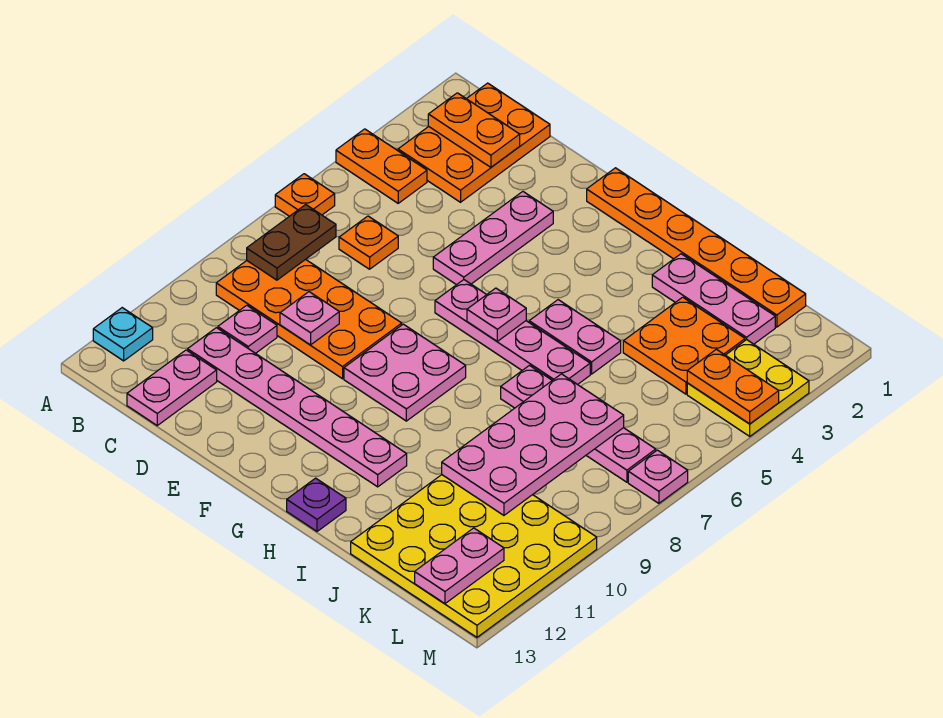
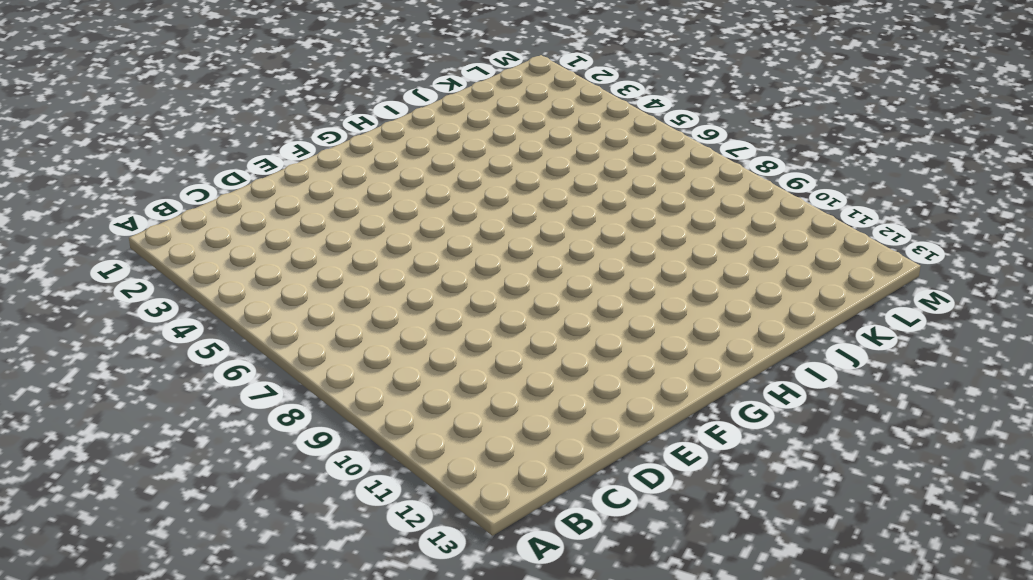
none -> orange plate A4:B4 level 1
none -> orange plate A6 level 1
none -> cyan plate A12 level 1

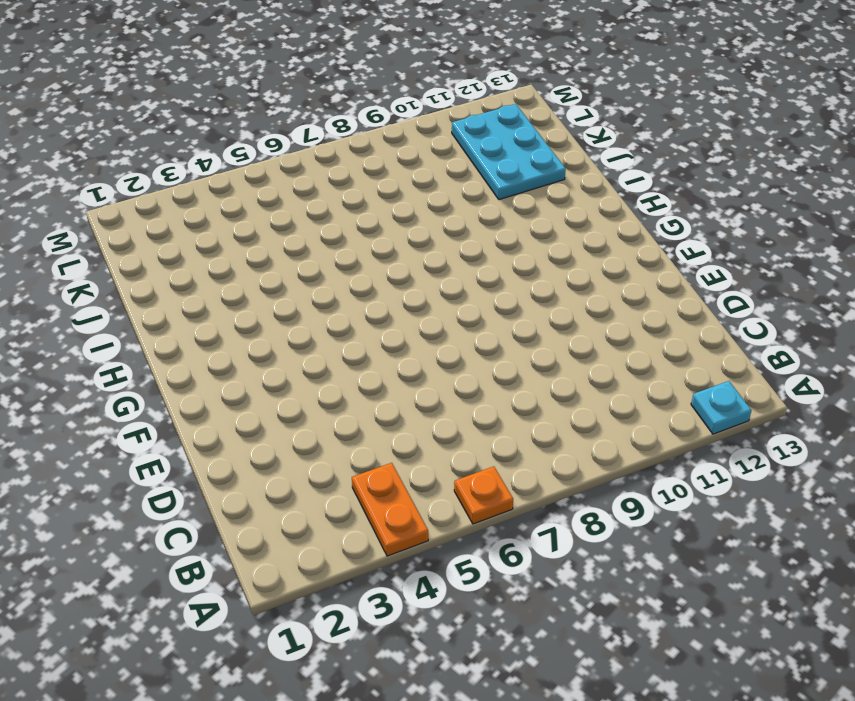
cyan plate J11:L12 level 1 -> yellow plate J10:M13 level 1
none -> orange plate B1:C3 level 1
none -> orange plate B8:E9 level 1
none -> orange plate C6 level 1

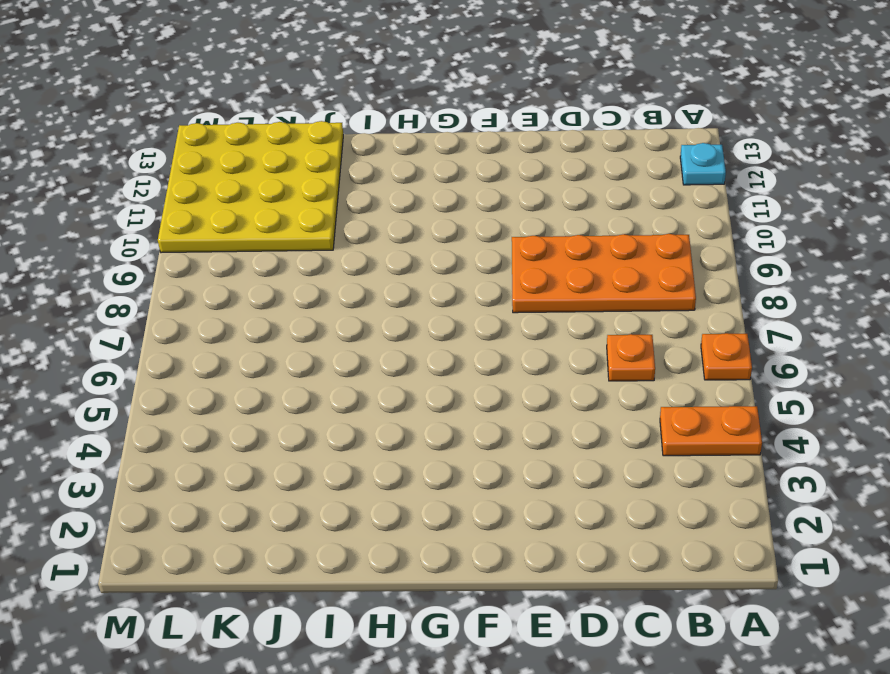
none -> orange plate B1:C3 level 1
none -> pink plate C10 level 1
none -> pink plate C11:H11 level 1

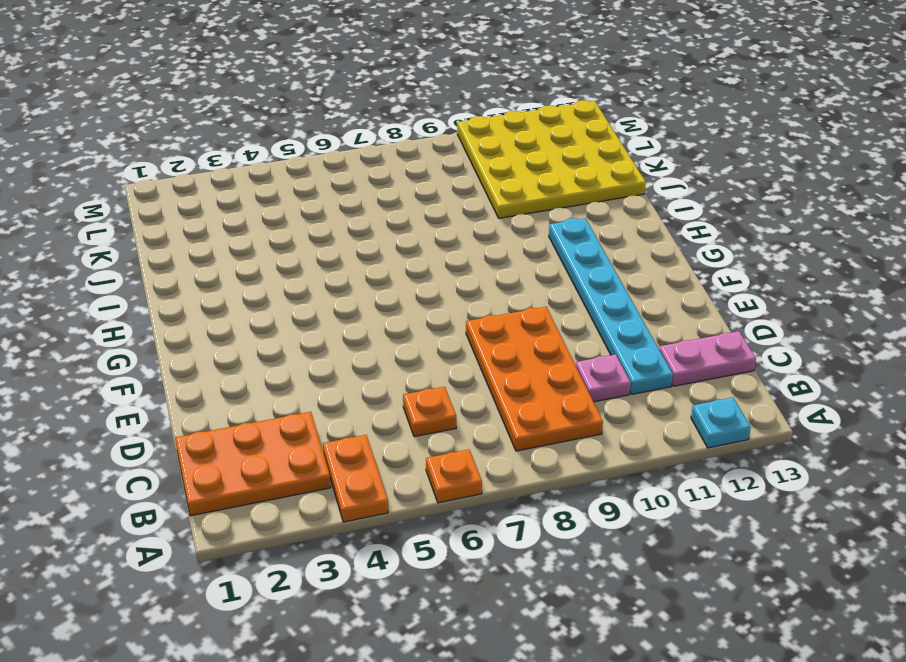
cyan plate C11:H11 level 1 -> pink plate C11:H11 level 1
none -> pink plate E3:E5 level 1
none -> orange plate F1:K1 level 1
none -> pink plate F6:I6 level 1

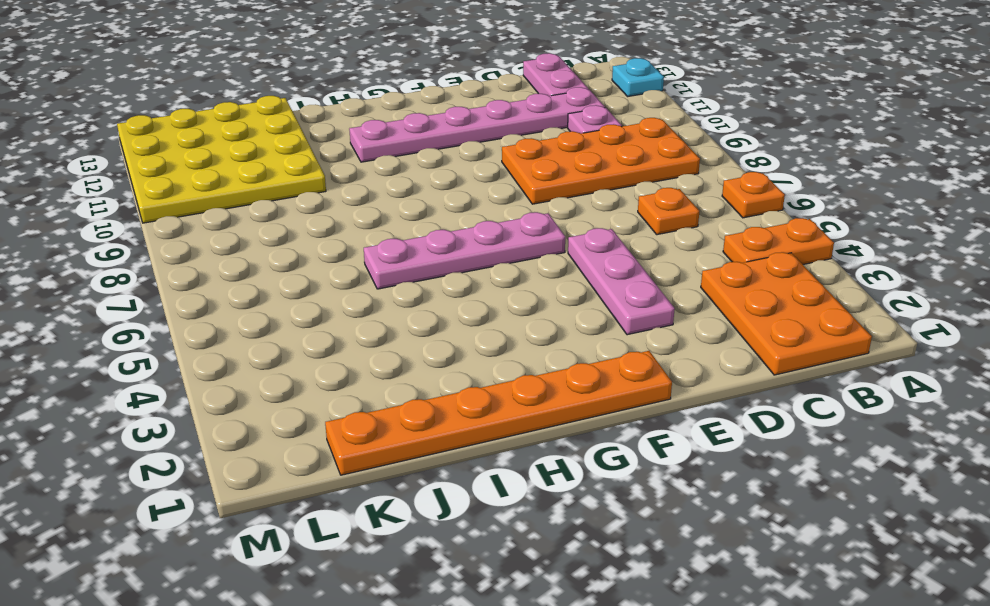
none -> pink plate F8:G9 level 1
none -> pink plate H5:I5 level 1
none -> purple plate H13 level 1

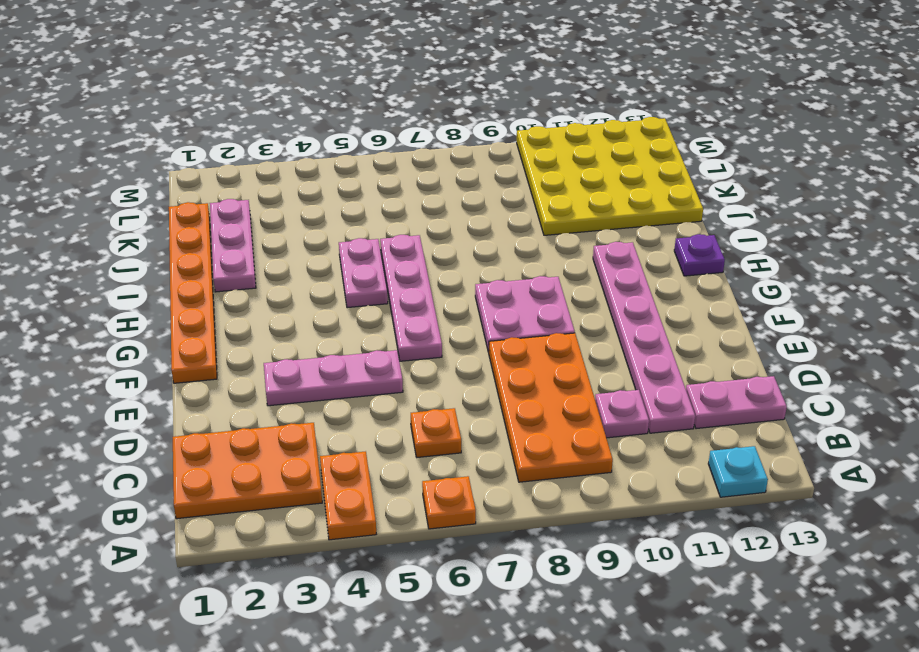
none -> pink plate I7:L7 level 1
none -> orange plate J3:K4 level 1
none -> yellow plate L3:M4 level 1

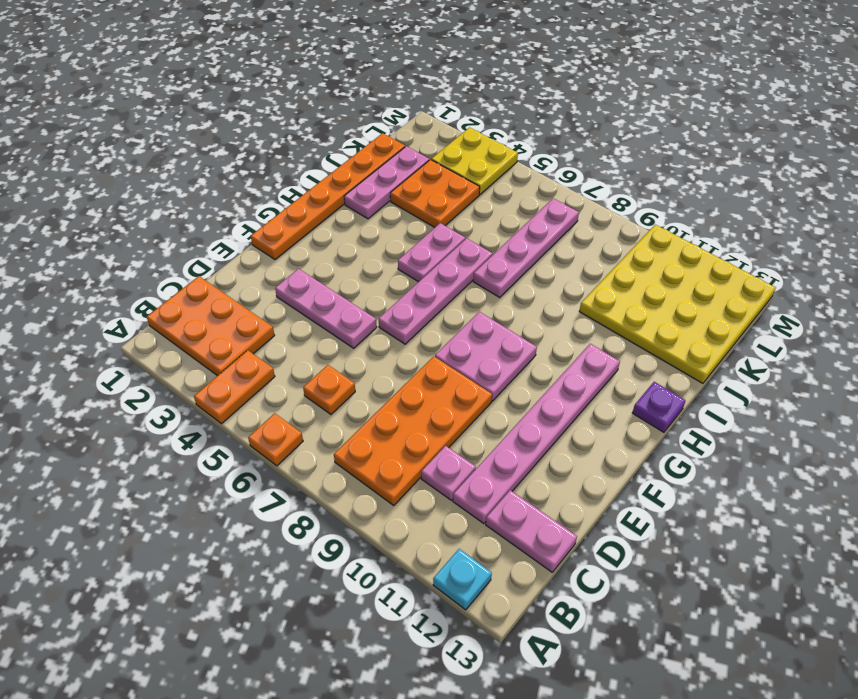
none -> pink plate M7 level 1
none -> orange plate B2:C2 level 2
none -> brown plate B7:B8 level 2

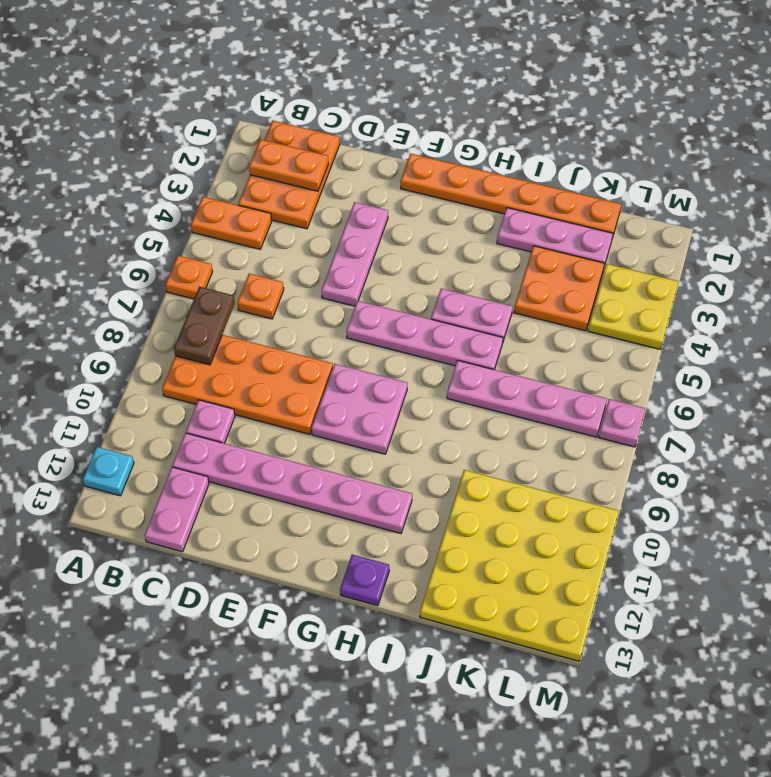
none -> pink plate D9 level 2
none -> pink plate G6 level 2
none -> pink plate J7:K10 level 2

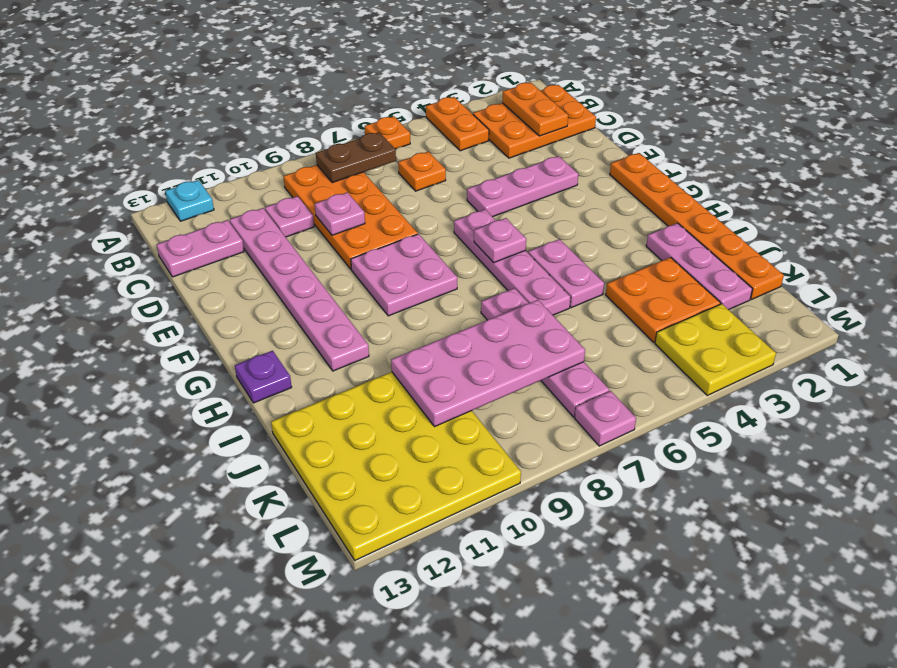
none -> orange plate L4:M4 level 2
none -> pink plate L12:L13 level 2

